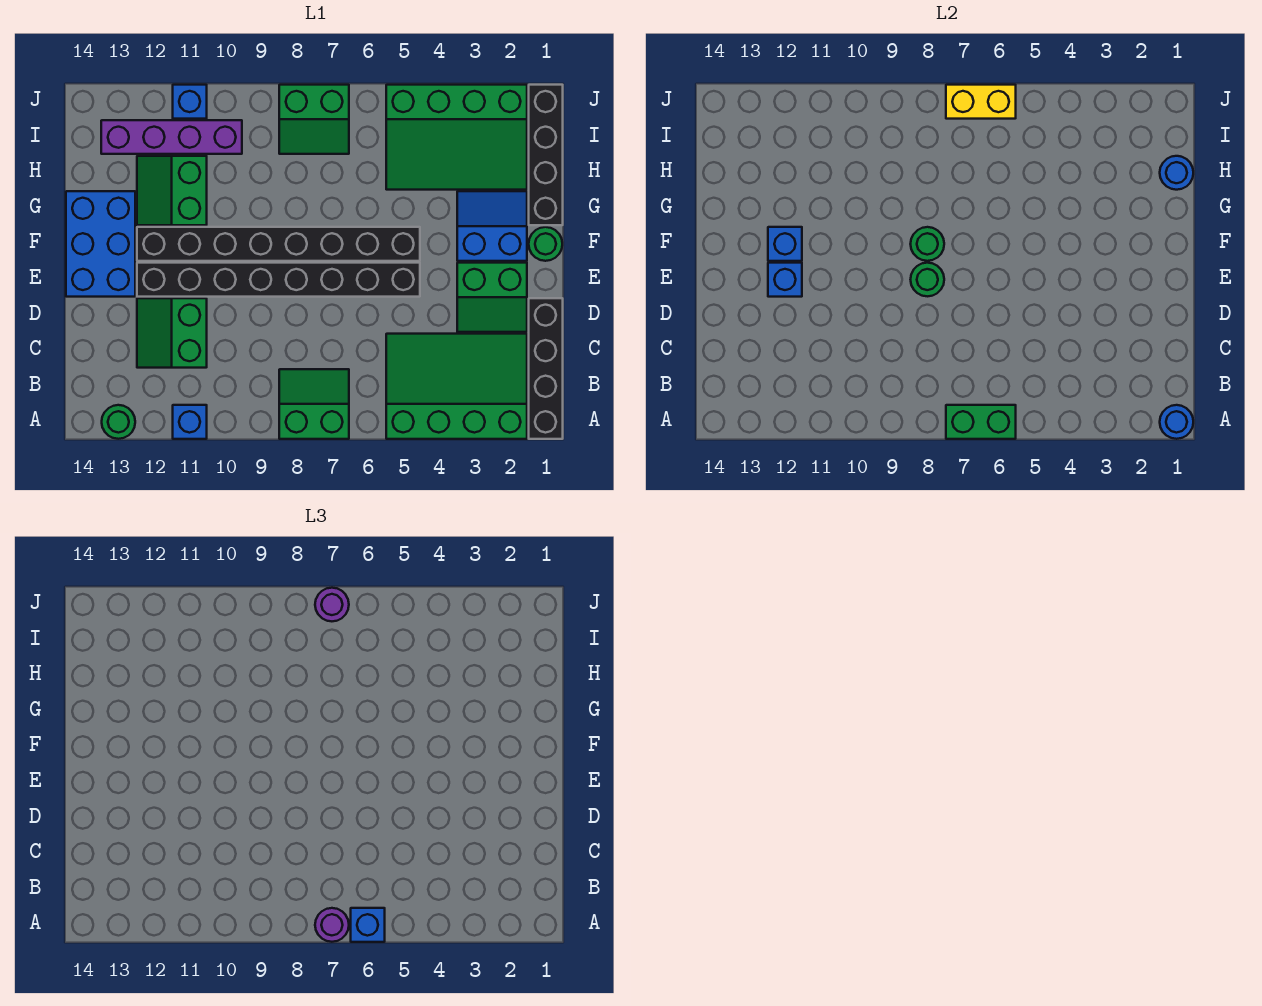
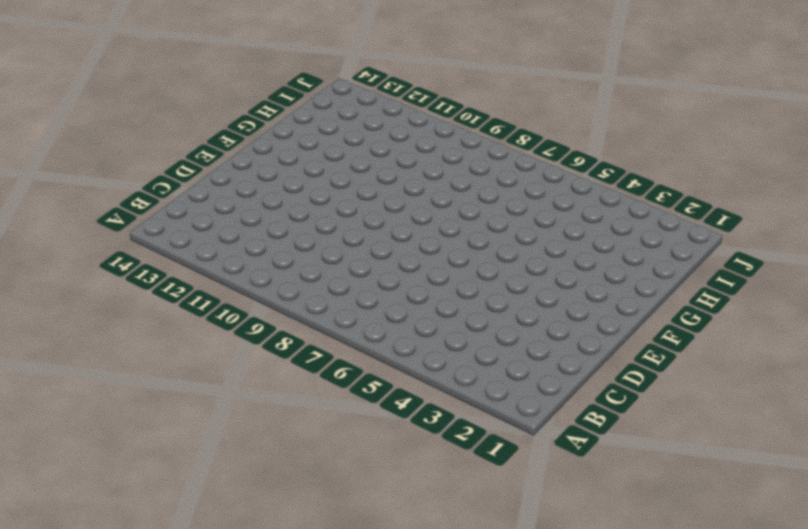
none -> black brick A1:D1 level 1
none -> green slope A2:C5 level 1 top A
none -> green slope A7:B8 level 1 top A

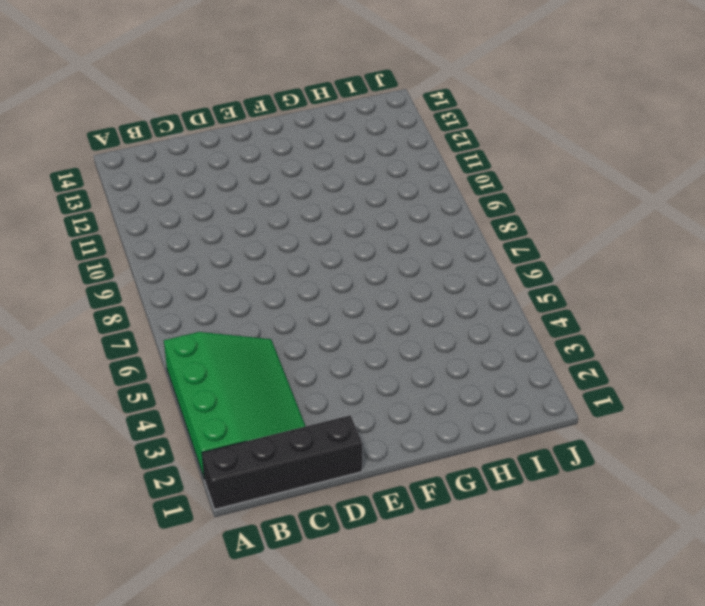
none -> green slope A7:B8 level 1 top A
none -> blue brick A11 level 1
none -> green round brick A13 level 1

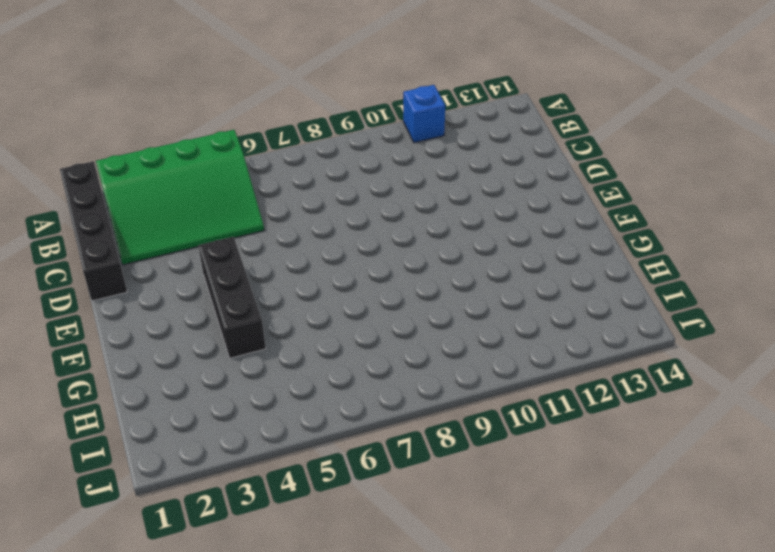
black brick E4:G4 level 1 -> none
none -> green slope A7:B8 level 1 top A
none -> green round brick A13 level 1
none -> green slope C11:D12 level 1 top 11

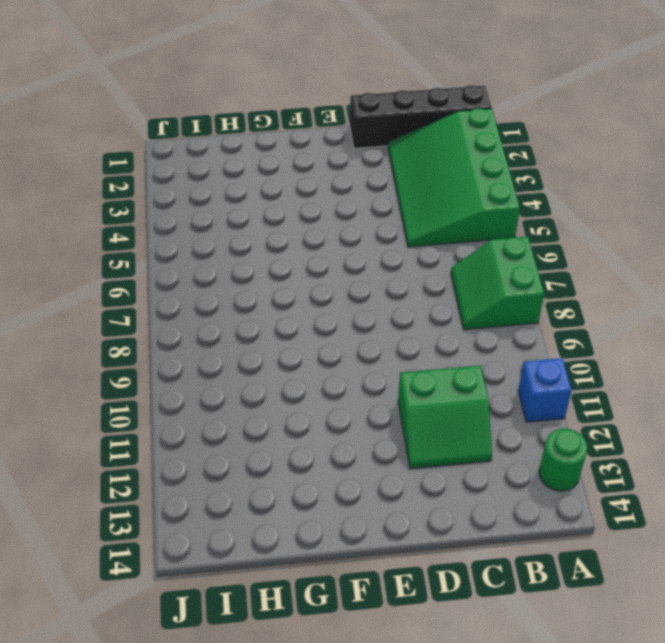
none -> green slope D2:E3 level 1 top E
none -> black brick E5:E12 level 1
none -> blue brick E13:G14 level 1

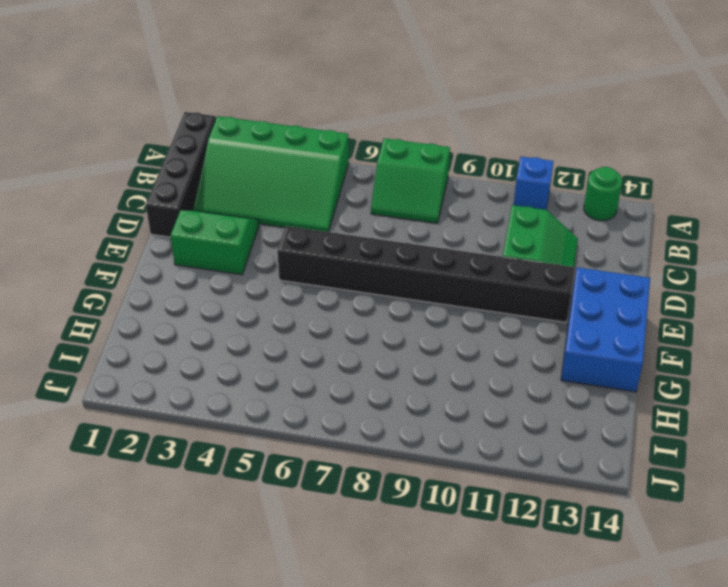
none -> green round brick F1 level 1
none -> blue slope F2:G3 level 1 top F
none -> black brick F5:F12 level 1

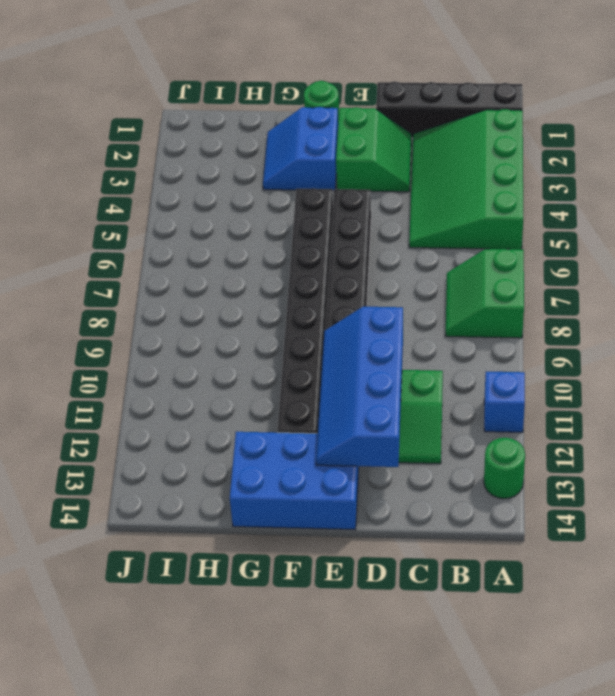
blue slope D10:E13 level 2 top D -> blue brick E12 level 2
none -> black brick G1:J1 level 1
none -> green slope G11:H12 level 1 top 11
none -> green slope H2:J5 level 1 top J

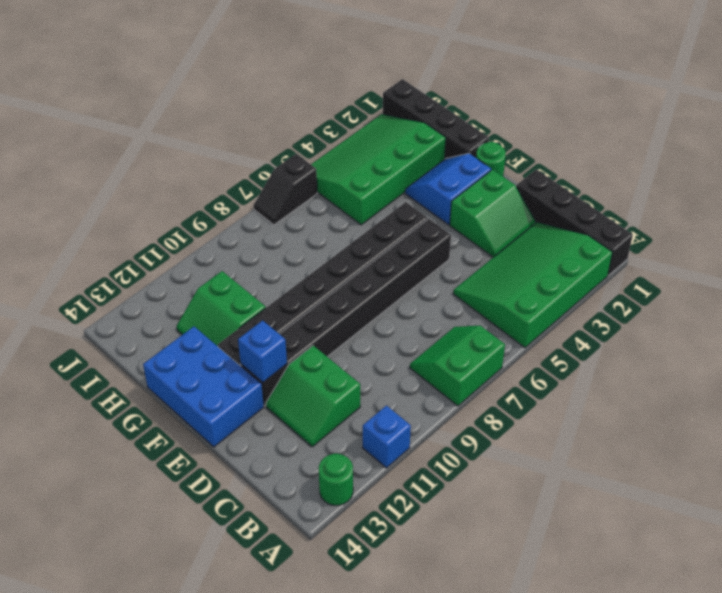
green slope H2:J5 level 1 top H -> green slope H2:J5 level 1 top J
black slope J6:J7 level 1 top 6 -> green slope I7:J8 level 1 top J
none -> purple brick I10:I13 level 1
none -> blue brick J11 level 1
none -> blue round brick A1 level 2

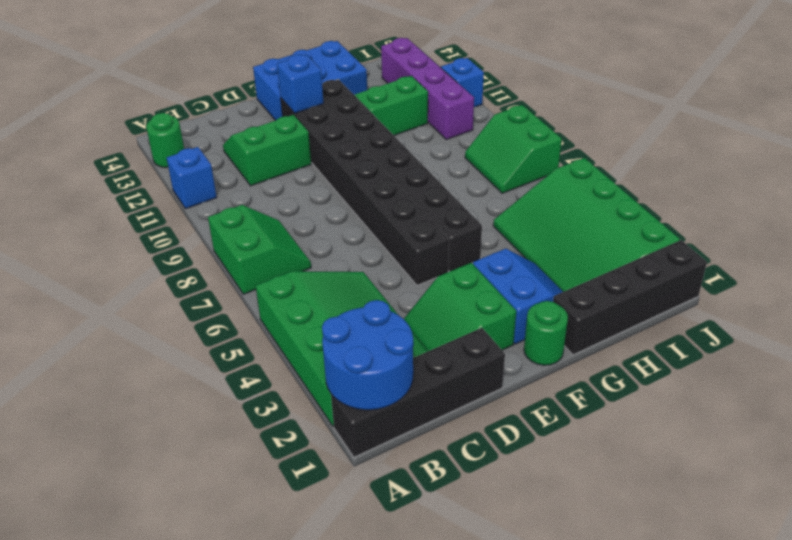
blue round brick A1:B2 level 2 -> blue round brick A1 level 2
none -> green brick A6:A7 level 2
none -> green round brick E8 level 2
none -> green round brick F8 level 2

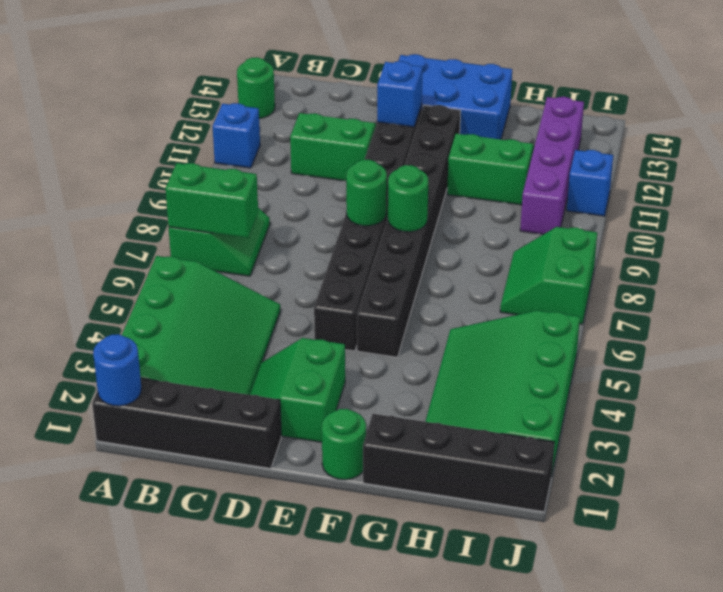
green brick A7:B7 level 2 -> green brick A6:A7 level 2
none -> blue slope F2:G3 level 1 top F
none -> blue brick F12 level 2
none -> blue round brick H1 level 2

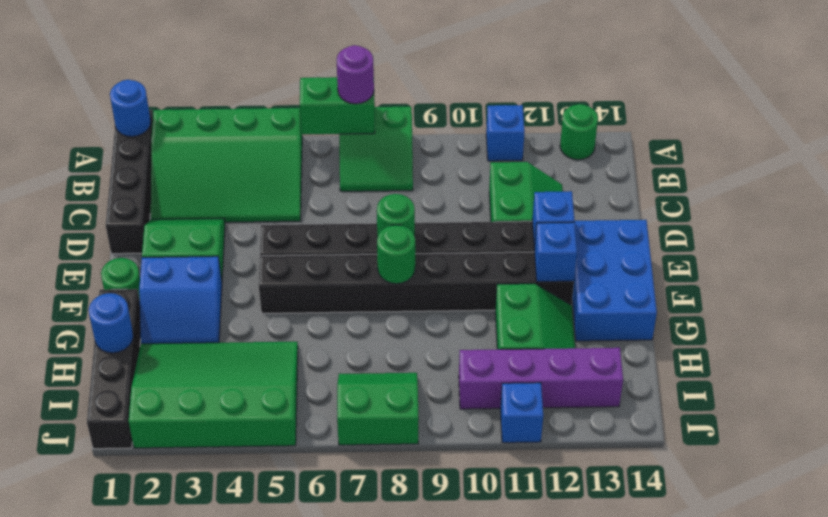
none -> yellow brick J6:J7 level 2
none -> blue brick A6 level 3
none -> purple round brick J7 level 3

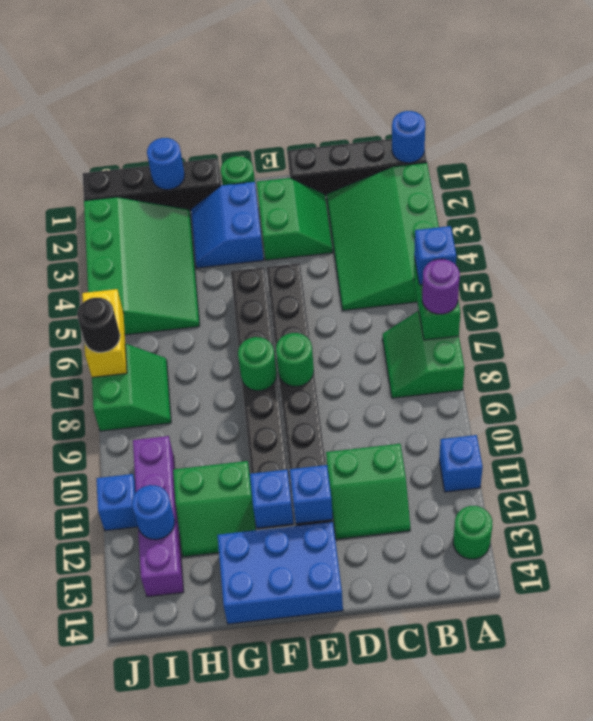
blue round brick I12 level 2 -> none
black round brick J7 level 3 -> purple round brick J7 level 3

